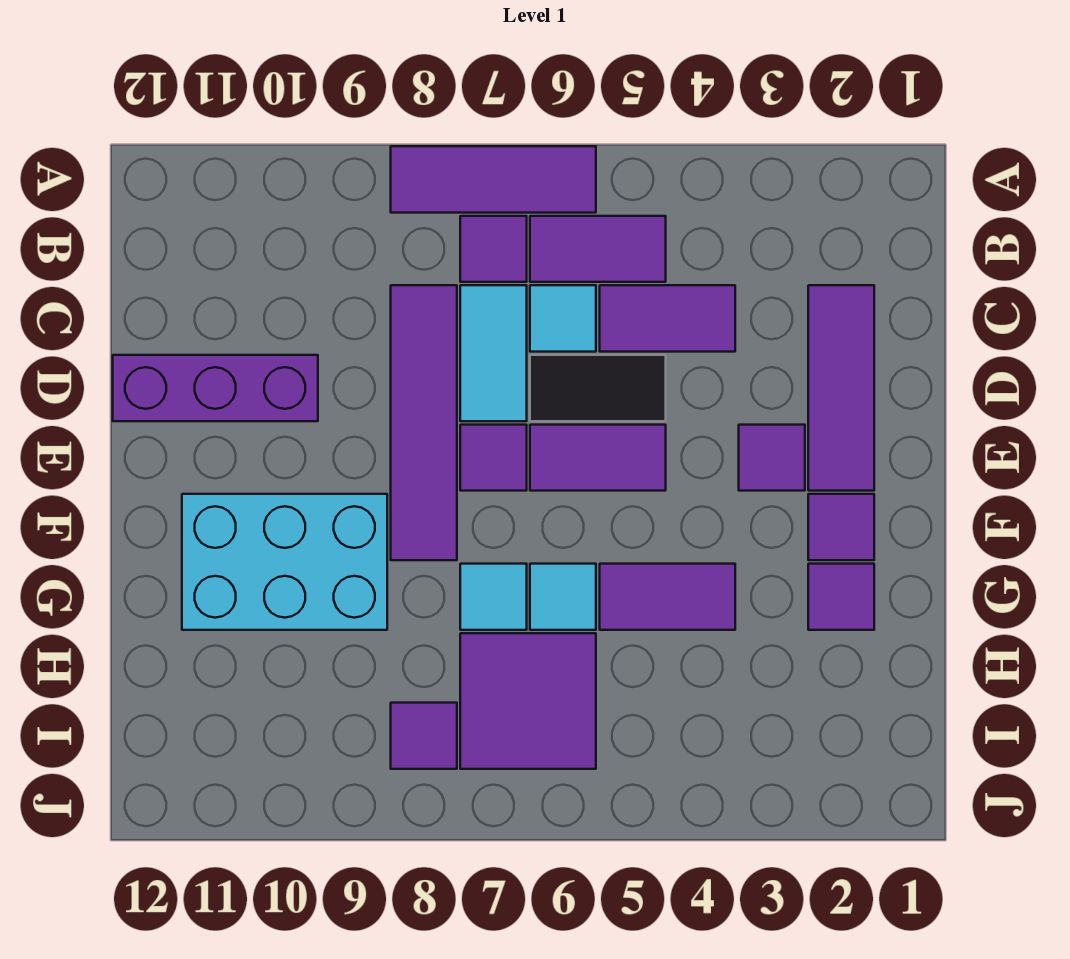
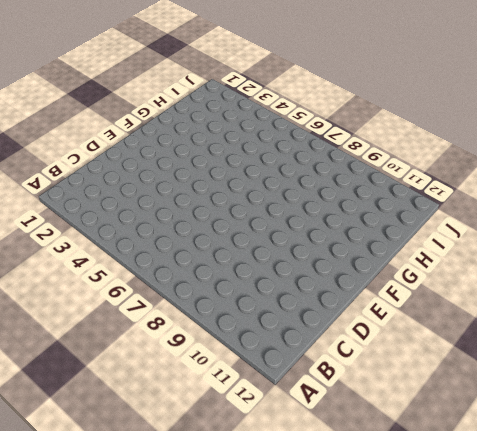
none -> purple tile A6:A8 level 1
none -> purple tile B5:B6 level 1
none -> purple tile B7 level 1

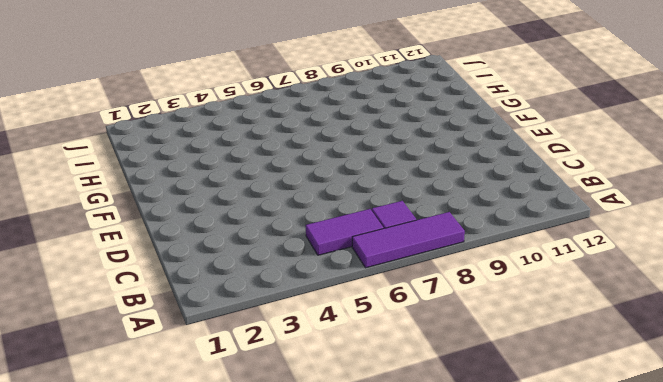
none -> purple tile C2:E2 level 1
none -> purple tile C4:C5 level 1
none -> cyan tile C6 level 1

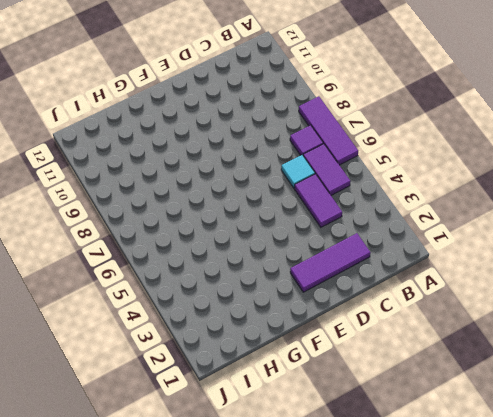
none -> cyan tile C7:D7 level 1
none -> purple tile C8:F8 level 1
none -> black tile D5:D6 level 1

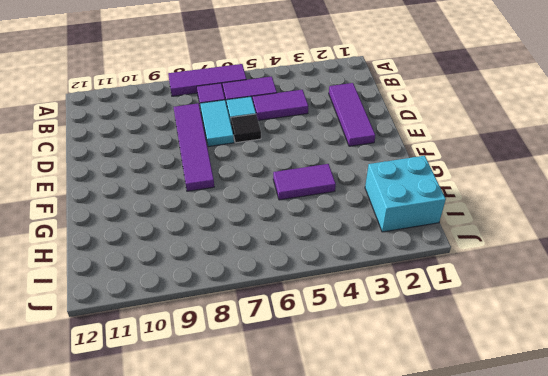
black tile D6 level 1 -> black tile D5:D6 level 1
cyan brick H1:I2 level 1 -> none
none -> purple brick D10:D12 level 1
none -> purple tile E3 level 1
none -> purple tile E5:E6 level 1

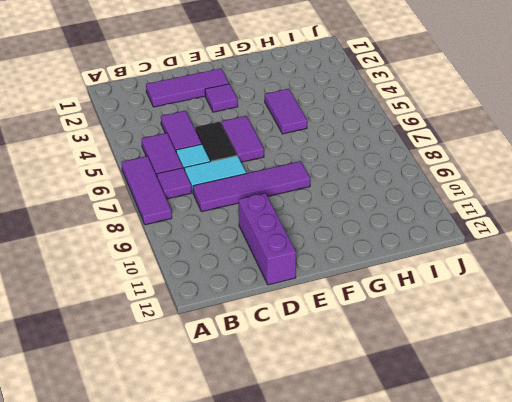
none -> purple tile E7 level 1
none -> purple tile F2 level 1
none -> cyan brick F9:G11 level 1

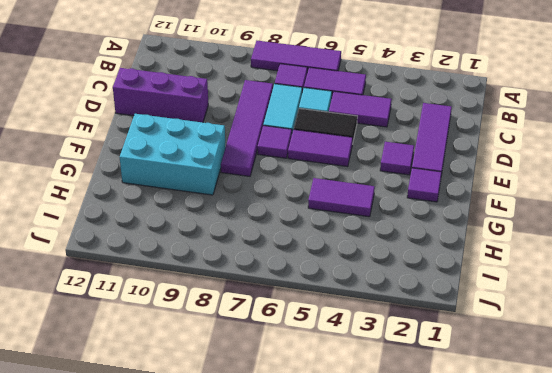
none -> purple tile G2 level 1
none -> cyan tile G6 level 1
none -> cyan tile G7 level 1

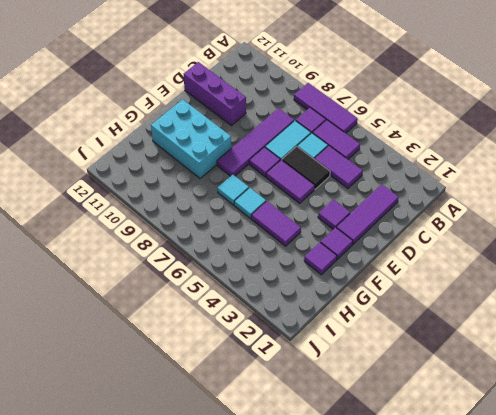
none -> purple tile H6:I7 level 1
none -> purple tile I8 level 1

